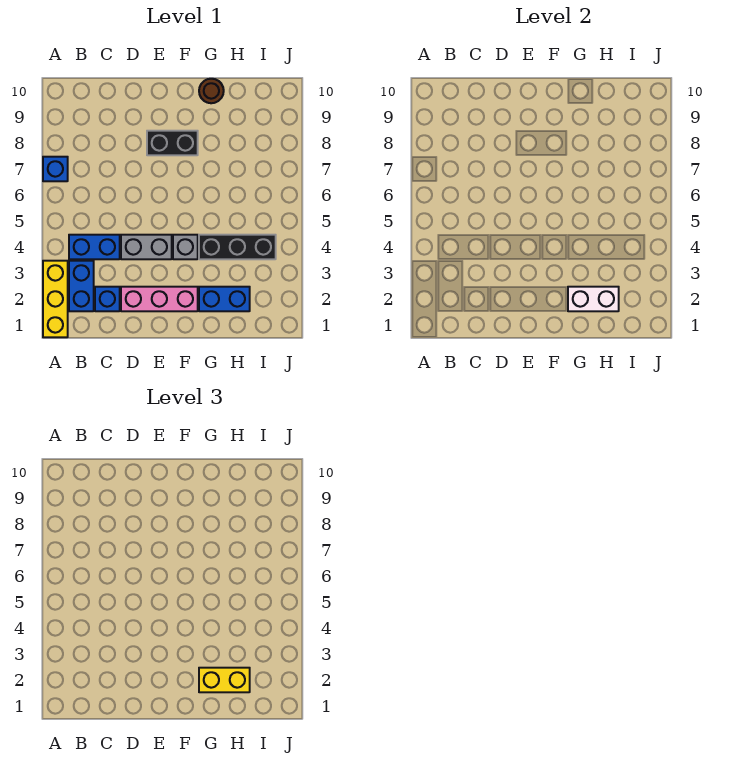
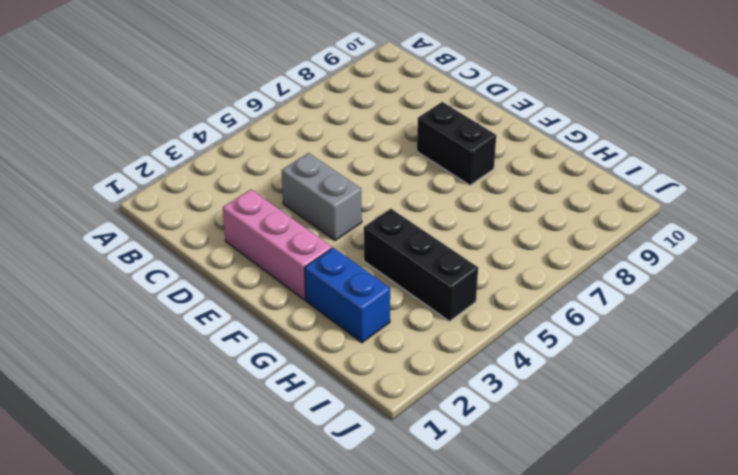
none -> yellow brick A1:A3 level 1
none -> blue brick A7 level 1
none -> blue brick B2:B3 level 1

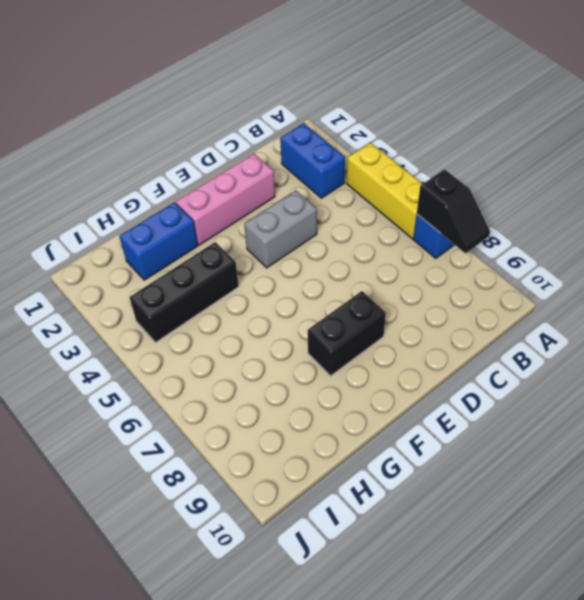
yellow brick A4:A6 level 1 -> yellow brick A1:A3 level 1
black slope A7:A8 level 2 top 7 -> none
none -> blue brick B4:C4 level 1
none -> blue brick C2 level 1
none -> grey brick F4 level 1

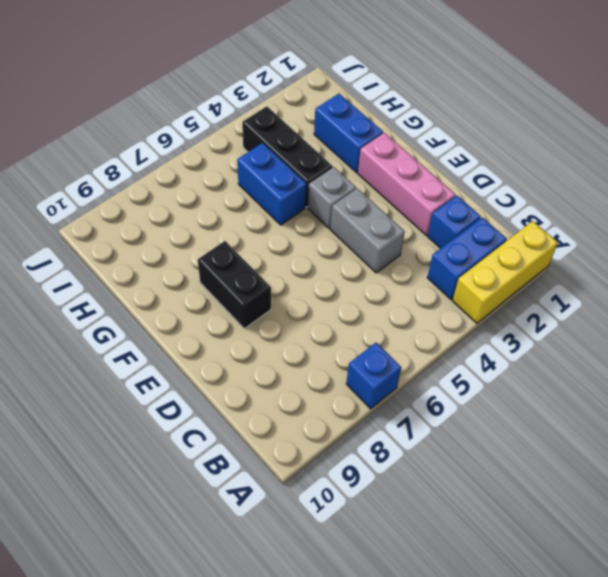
blue brick G5:H5 level 1 -> blue brick B4:C4 level 1
none -> brown round brick G10 level 1
none -> white brick G2:H2 level 2
none -> yellow brick G2:H2 level 3

